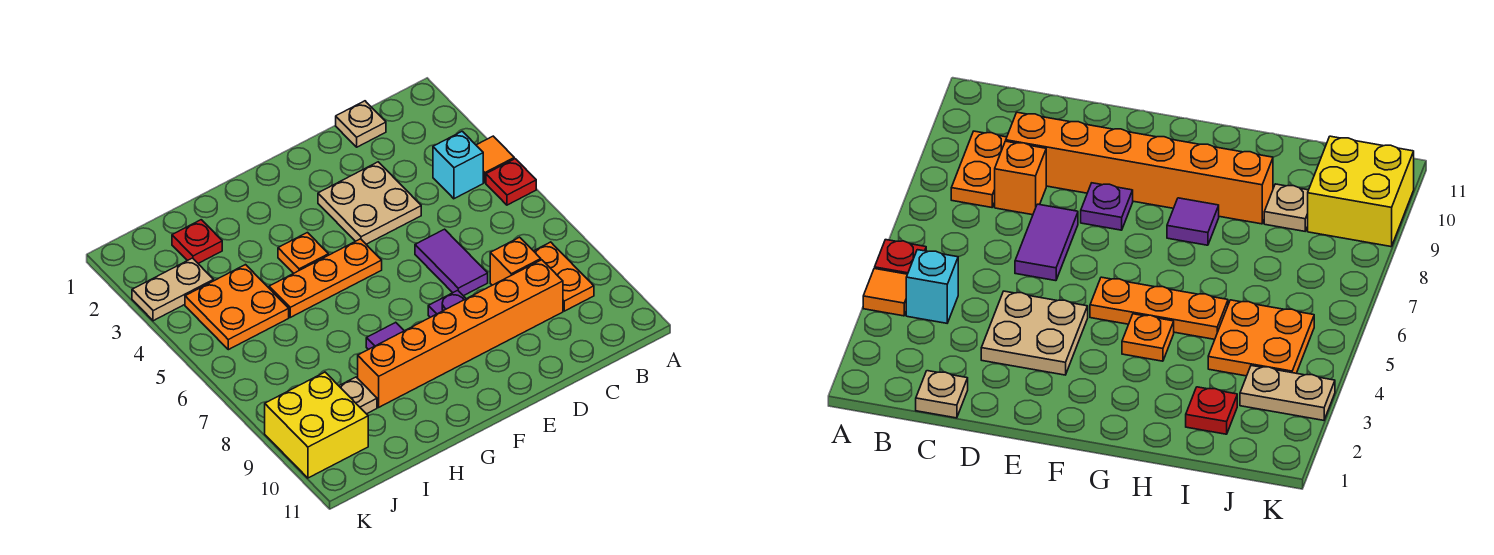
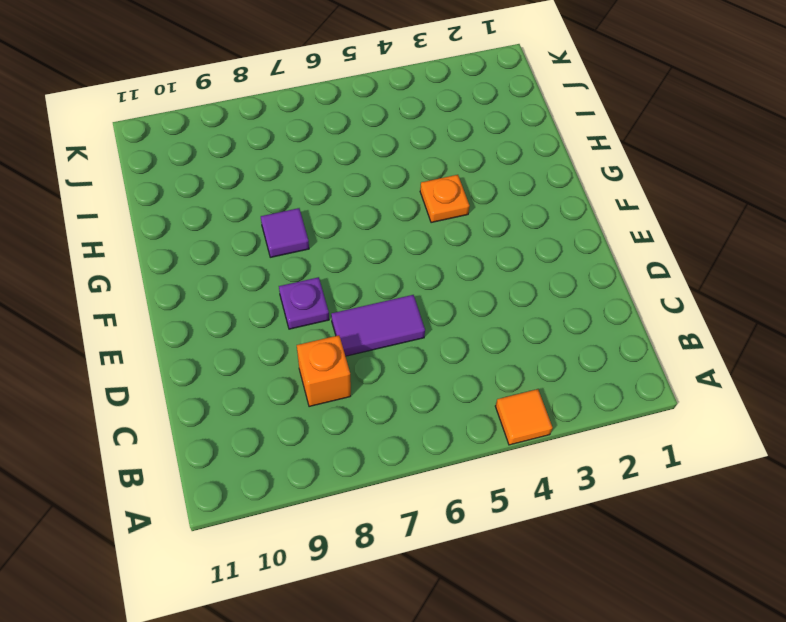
none -> red plate A5 level 1
none -> cyan brick B4 level 1
none -> orange plate B8:B9 level 1

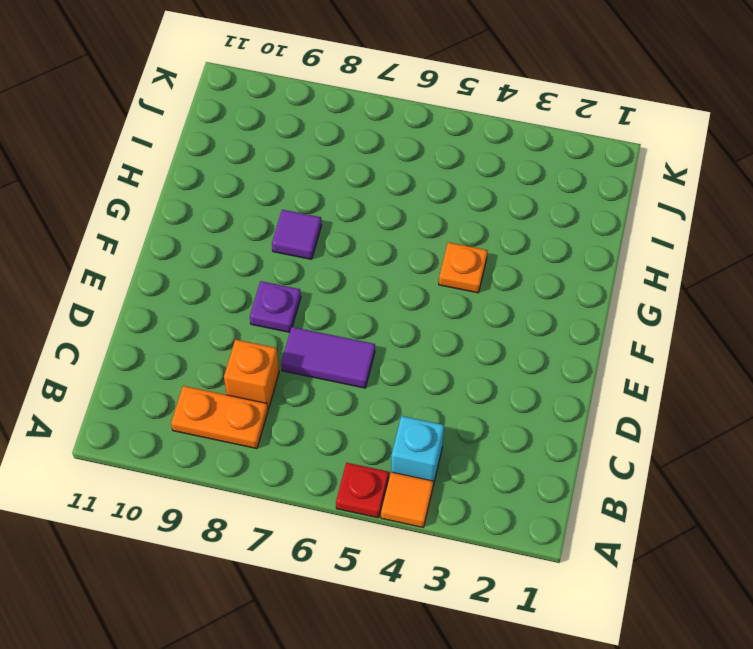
none -> tan plate C1 level 1
none -> orange brick C9:H9 level 1
none -> tan plate D3:E4 level 1

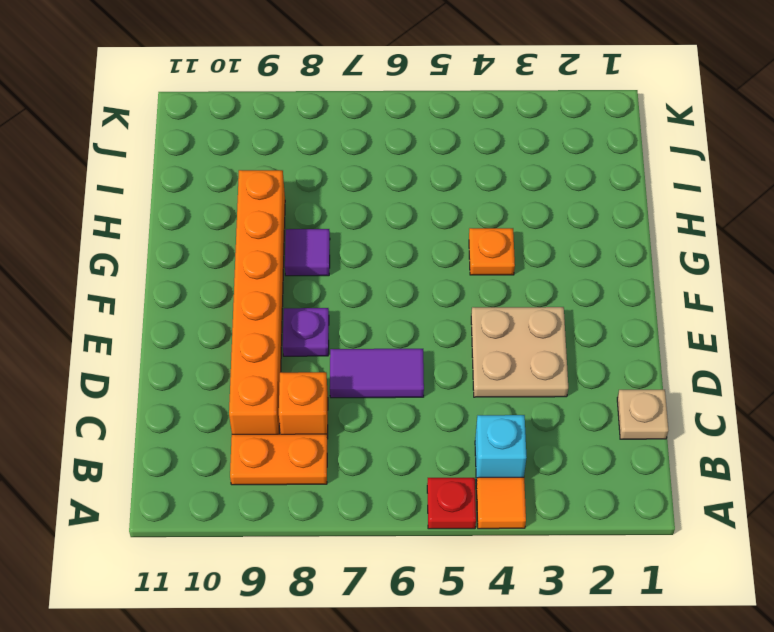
none -> orange plate F5:H5 level 1
none -> red plate I2 level 1
none -> orange plate I4:J5 level 1

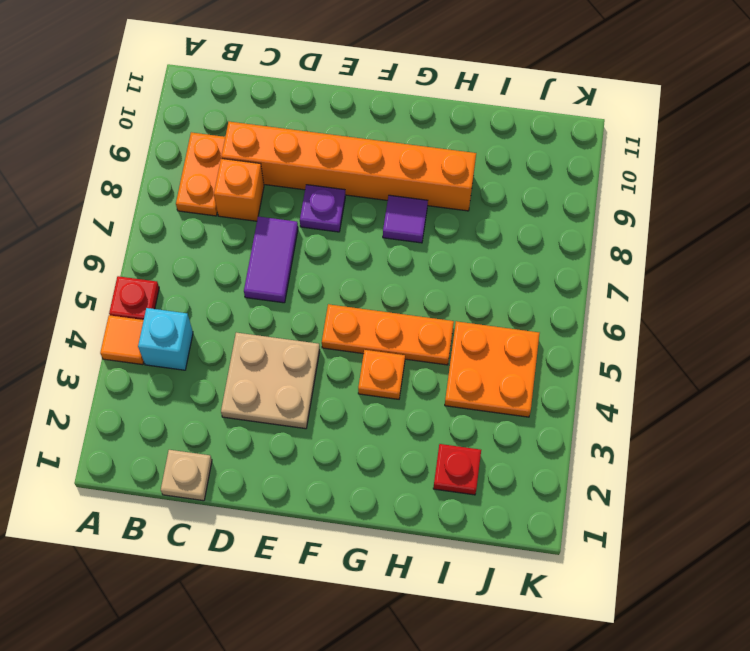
none -> tan plate I9 level 1
none -> tan plate J3:K3 level 1
none -> yellow brick J9:K10 level 1

